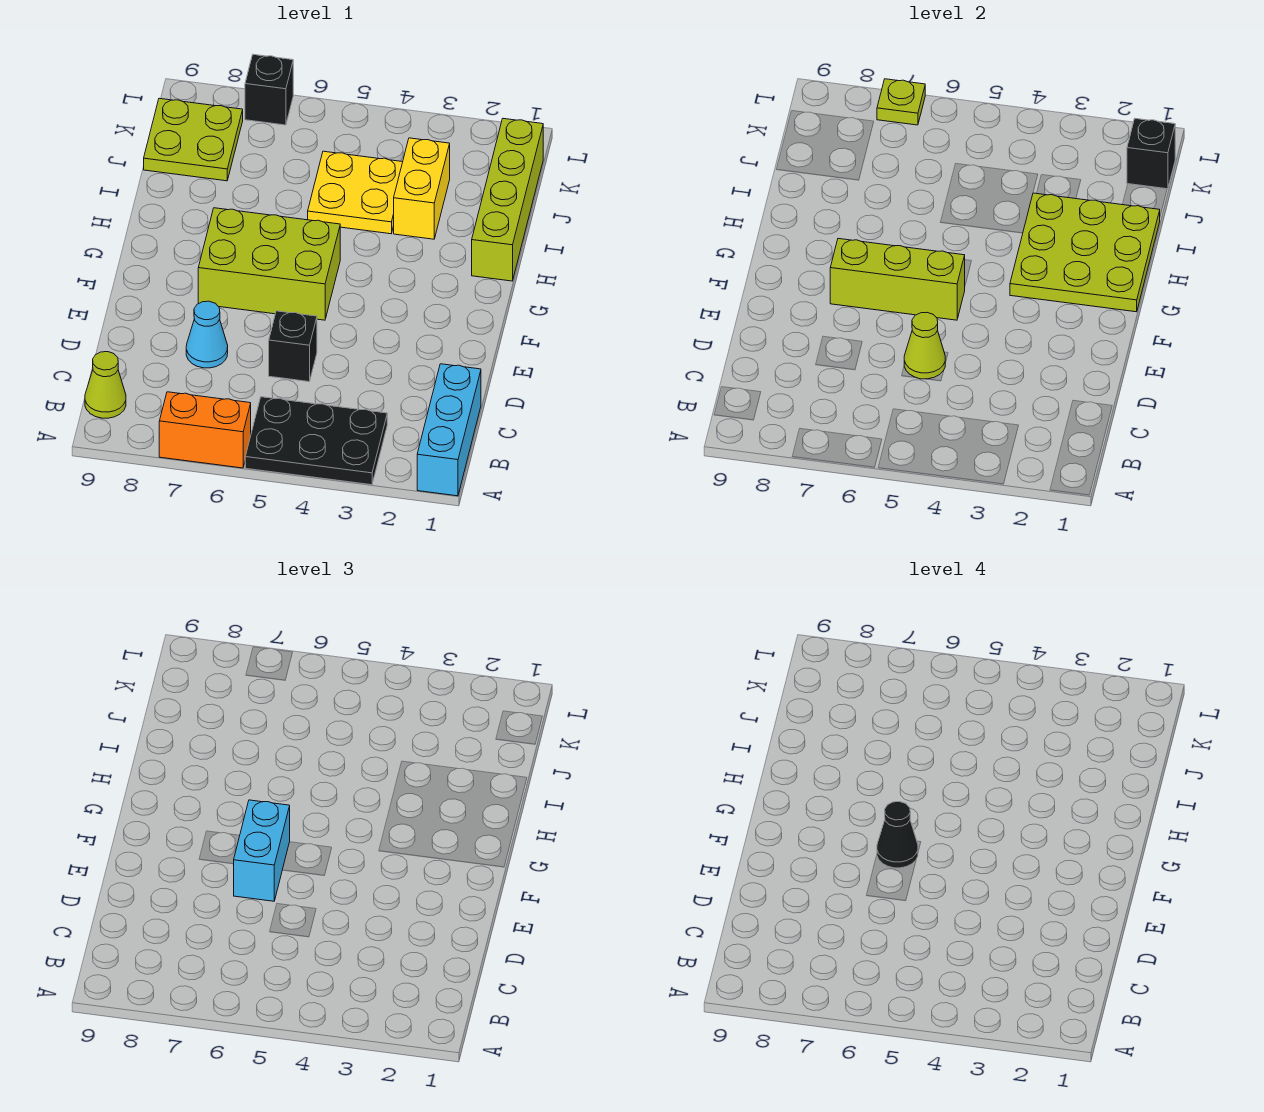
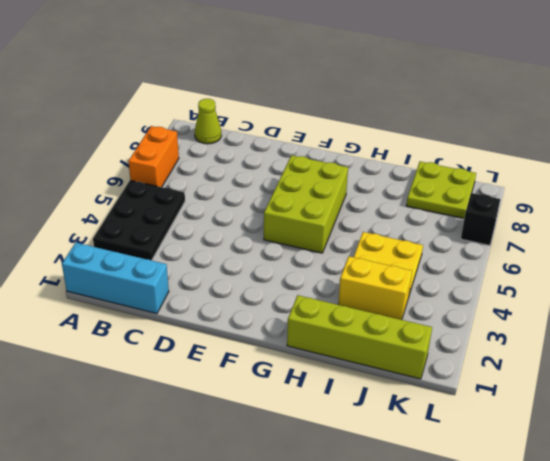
none -> black brick D5 level 1
none -> cyan cone D7 level 1
none -> lime cone D5 level 2

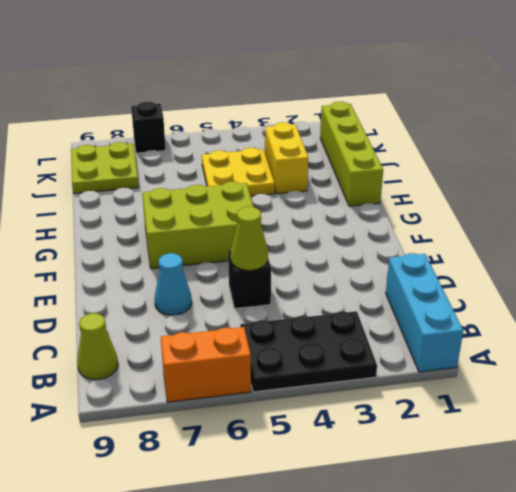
none -> lime brick F5:F7 level 2
none -> lime plate G1:I3 level 2
none -> black brick K1 level 2

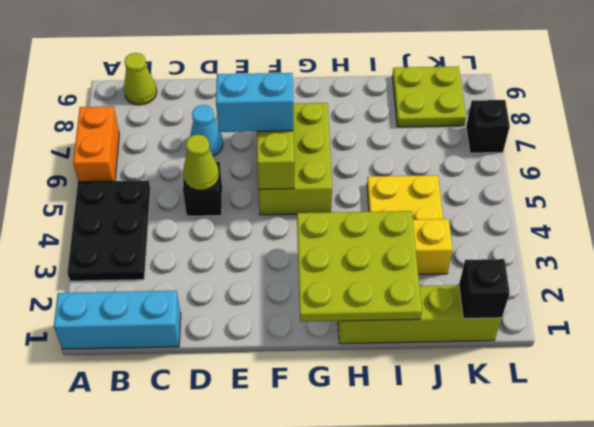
none -> lime plate L7 level 2
none -> black cone F6 level 4

